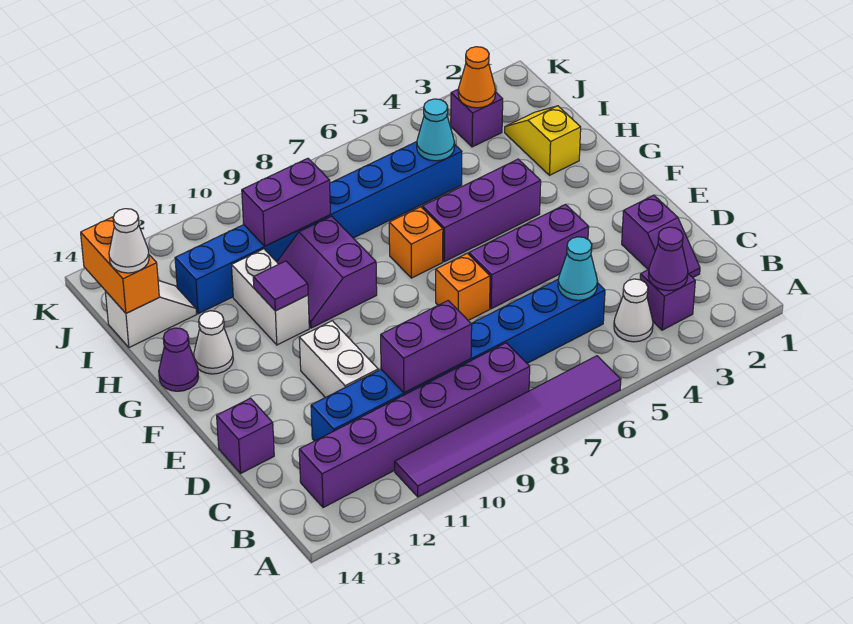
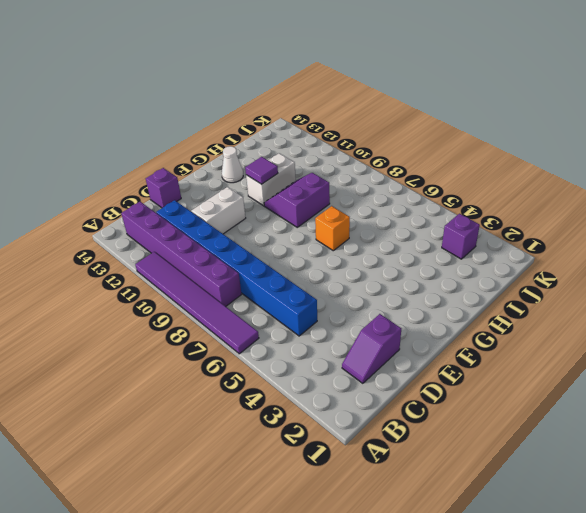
none -> purple brick B3 level 1
none -> white cone B4 level 1
none -> purple brick E4:E6 level 1

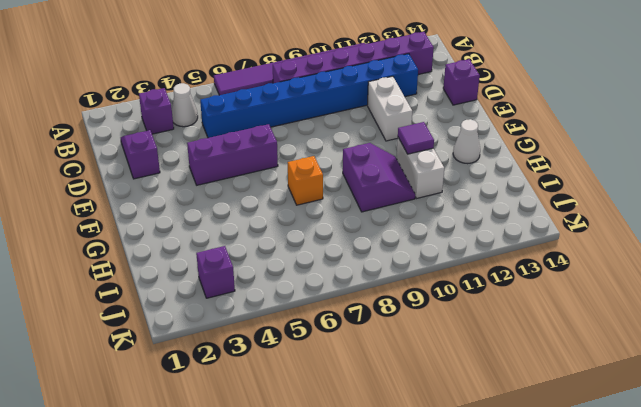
none -> orange brick E7 level 1
none -> purple brick G4:G6 level 1
none -> purple cone G14 level 1

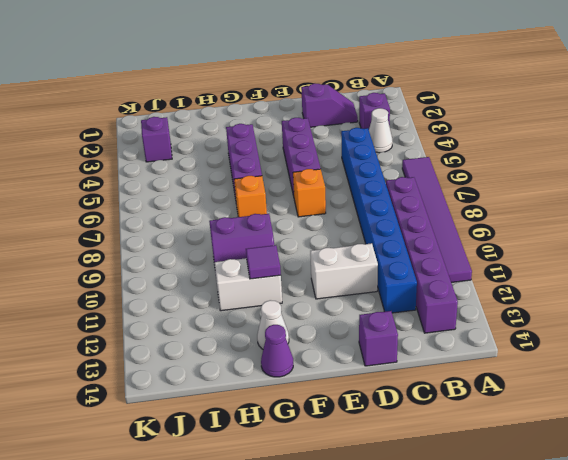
none -> yellow slope H2:I2 level 1 top H
none -> blue brick I5:I12 level 1
none -> white slope I13:I14 level 1 top 14

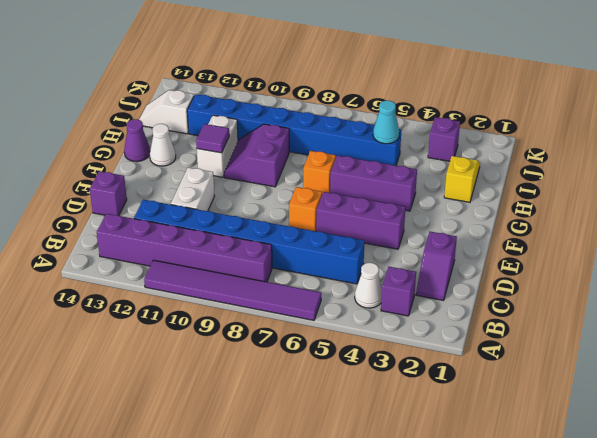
white slope I13:I14 level 1 top 13 -> white slope I13:I14 level 1 top 14
none -> purple cone B3 level 2
none -> cyan cone C5 level 2
none -> purple brick C9:C10 level 2

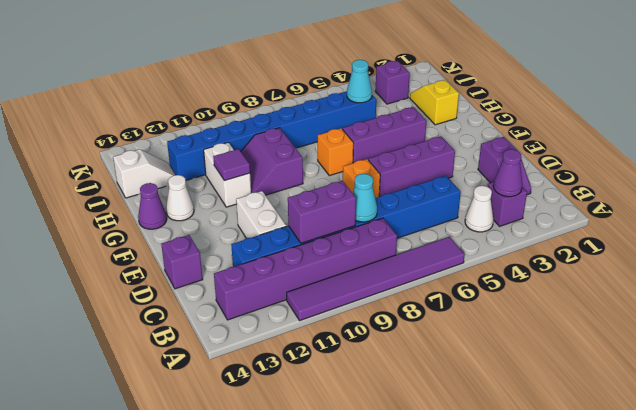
cyan cone C8 level 2 -> cyan cone C5 level 2
none -> purple brick I9:I10 level 2
none -> orange brick I14:J14 level 2
none -> orange cone J3 level 2

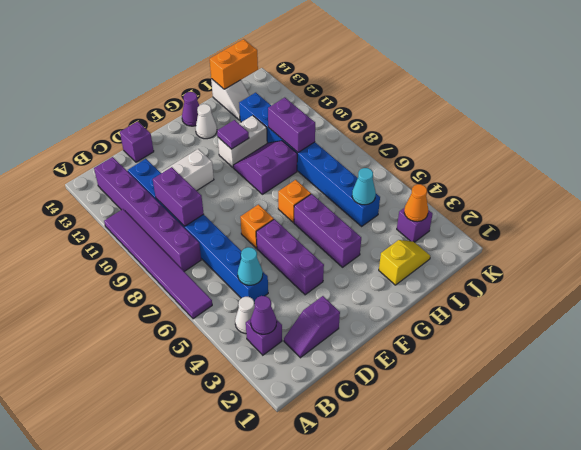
none -> white cone I14 level 3

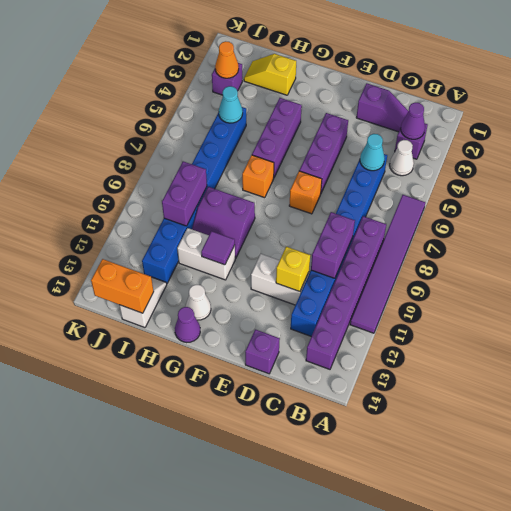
yellow brick D11 level 2 -> none
none -> white cone I14 level 3

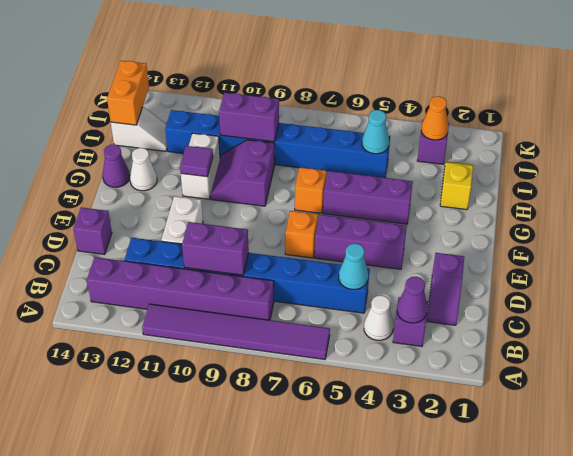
none -> white cone I14 level 3

